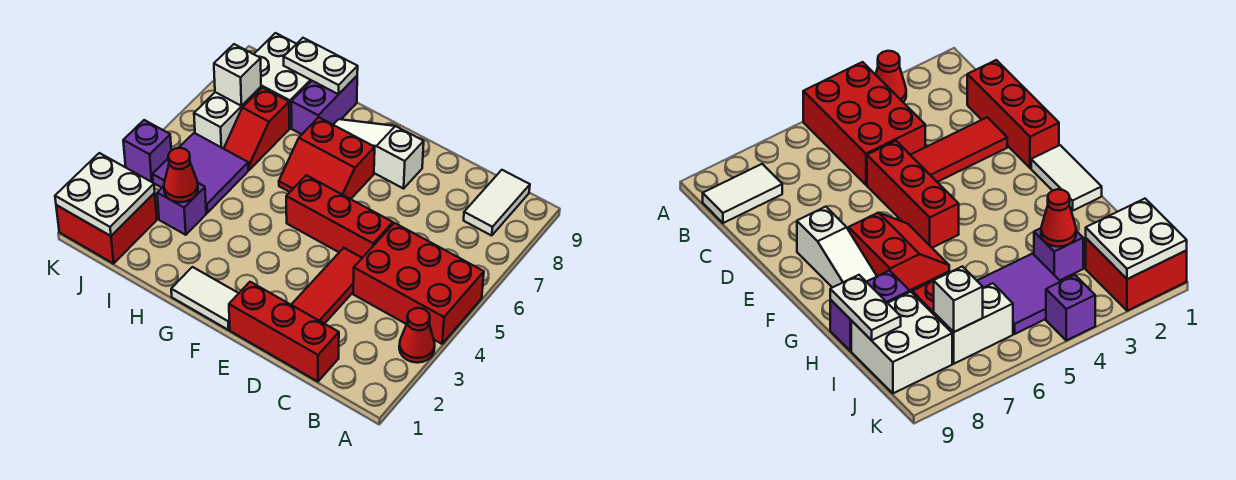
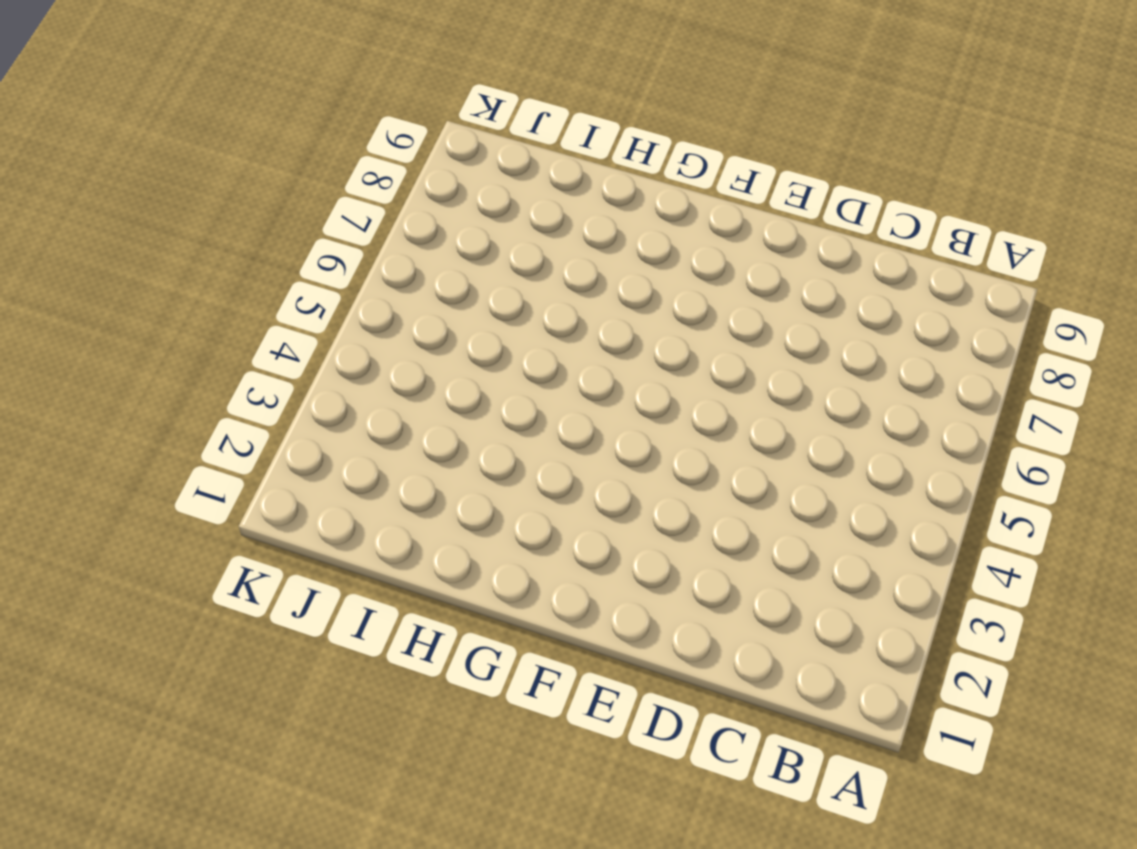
none -> red cone A3 level 1
none -> red brick A4:C5 level 1
none -> white tile B8:B9 level 1

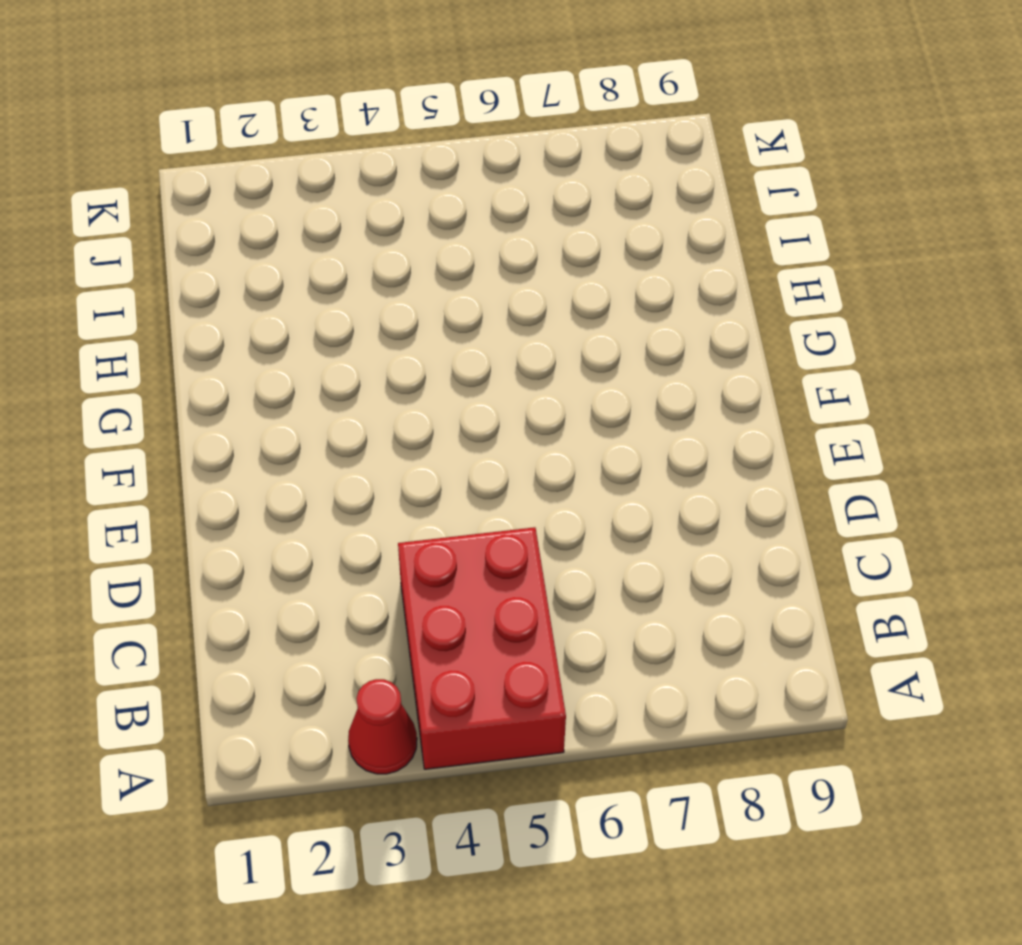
none -> white tile B8:B9 level 1
none -> red brick C1:E1 level 1
none -> red tile D2:D4 level 1

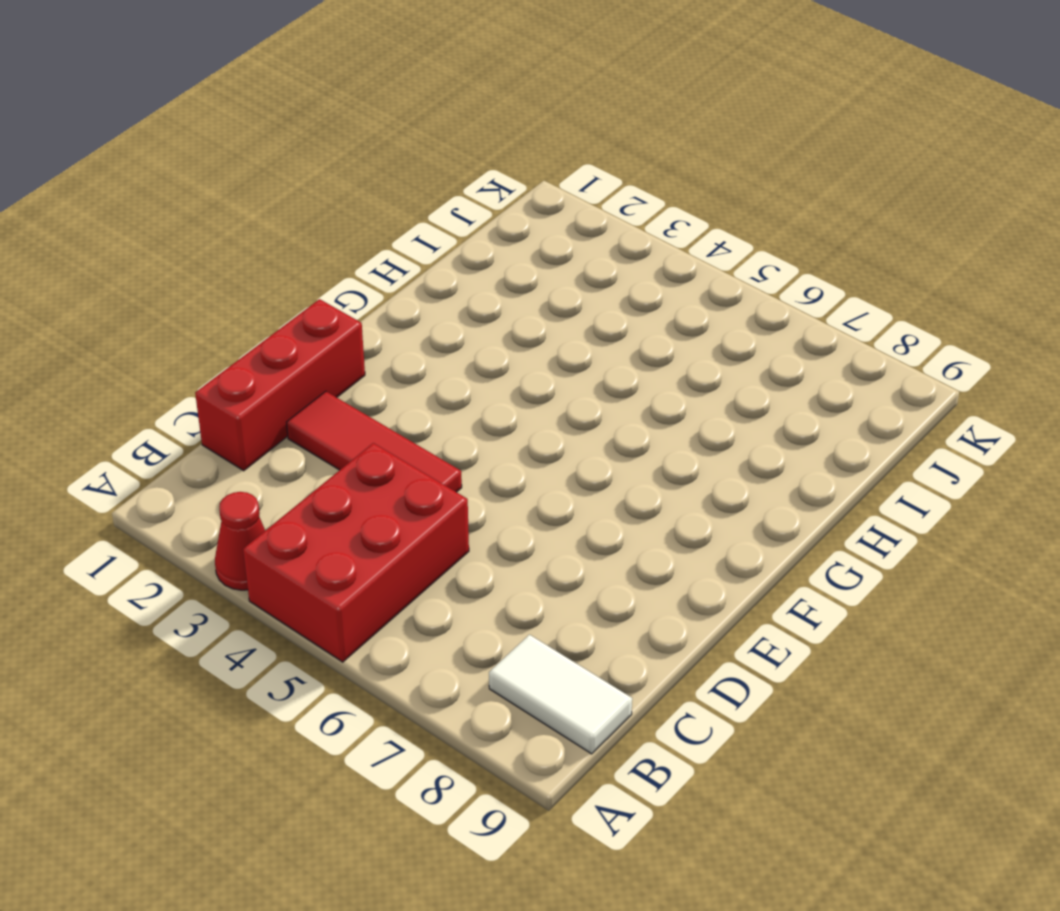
none -> red brick D5:F5 level 1
none -> white slope E8:G8 level 1 top E
none -> white tile F1:G1 level 1

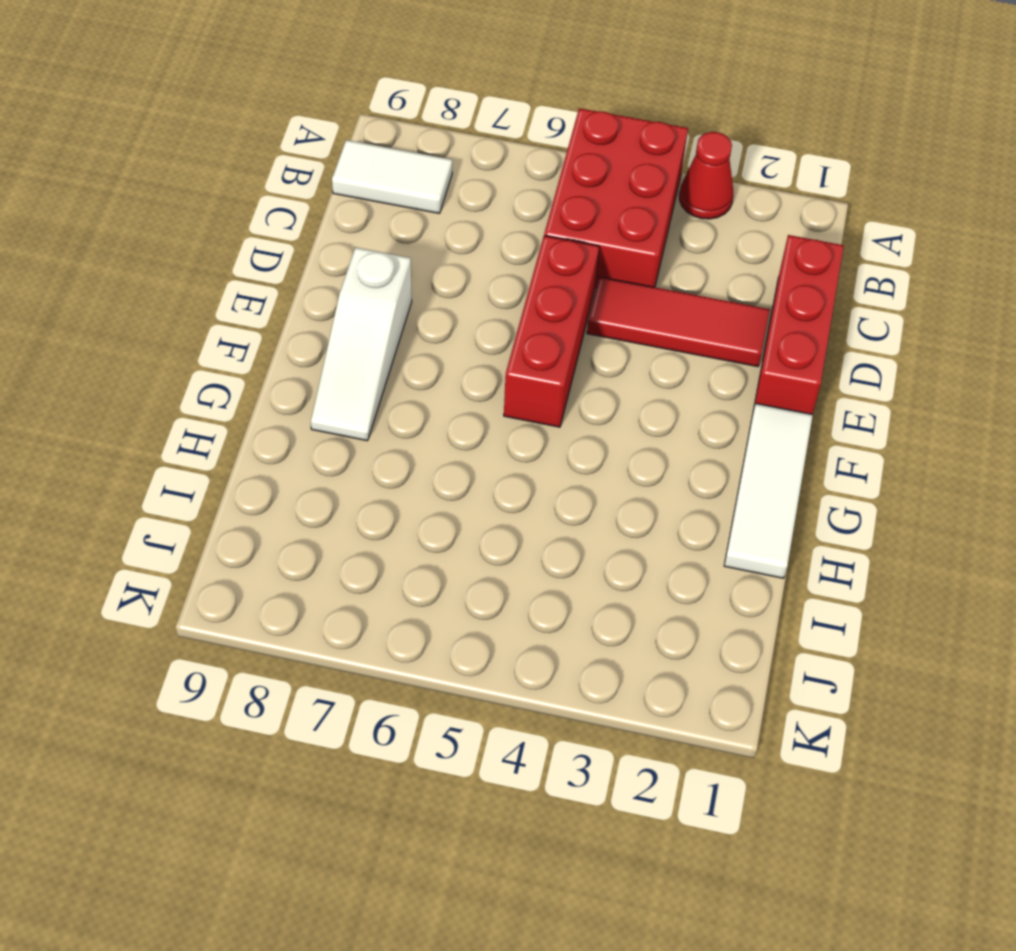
white tile F1:H1 level 1 -> white tile F1:G1 level 1
none -> red slope F6:G7 level 1 top 7
none -> purple brick H8:H9 level 1
none -> purple brick I3 level 1

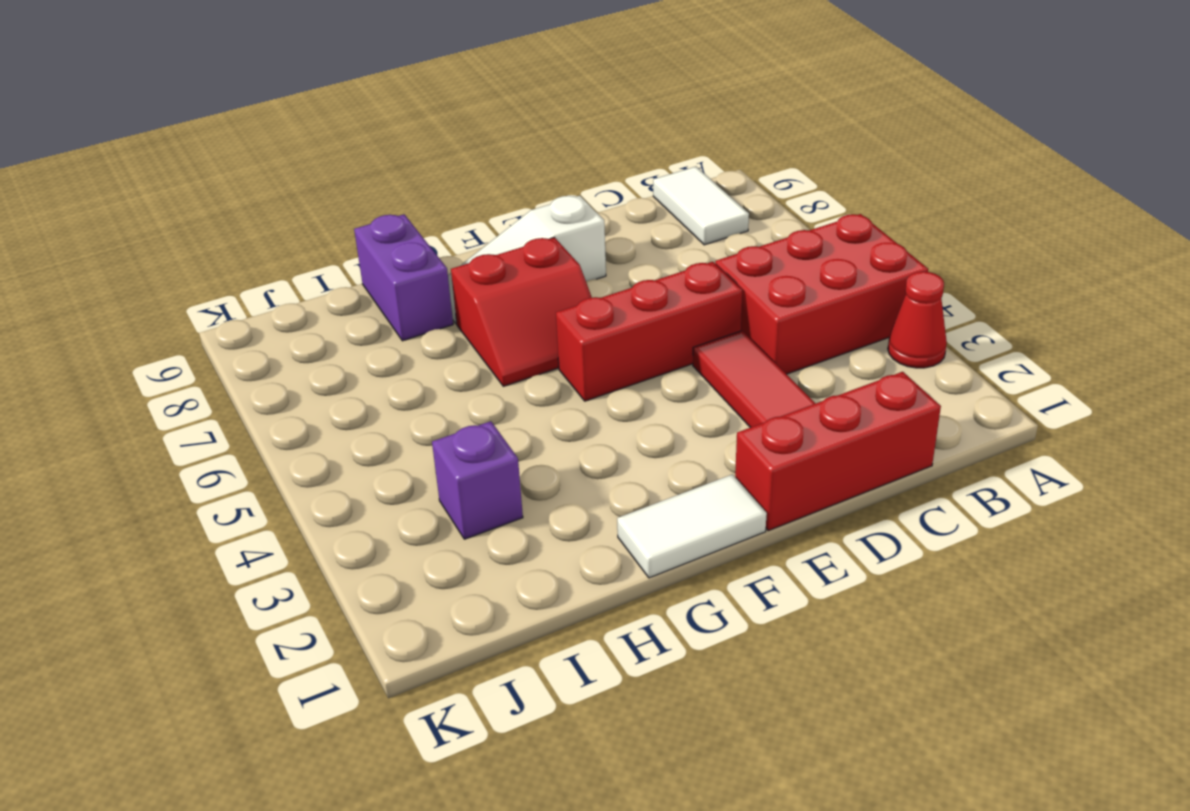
none -> purple tile I4:J5 level 1
none -> red slope I6:I7 level 1 top 7
none -> white brick I8:J9 level 1

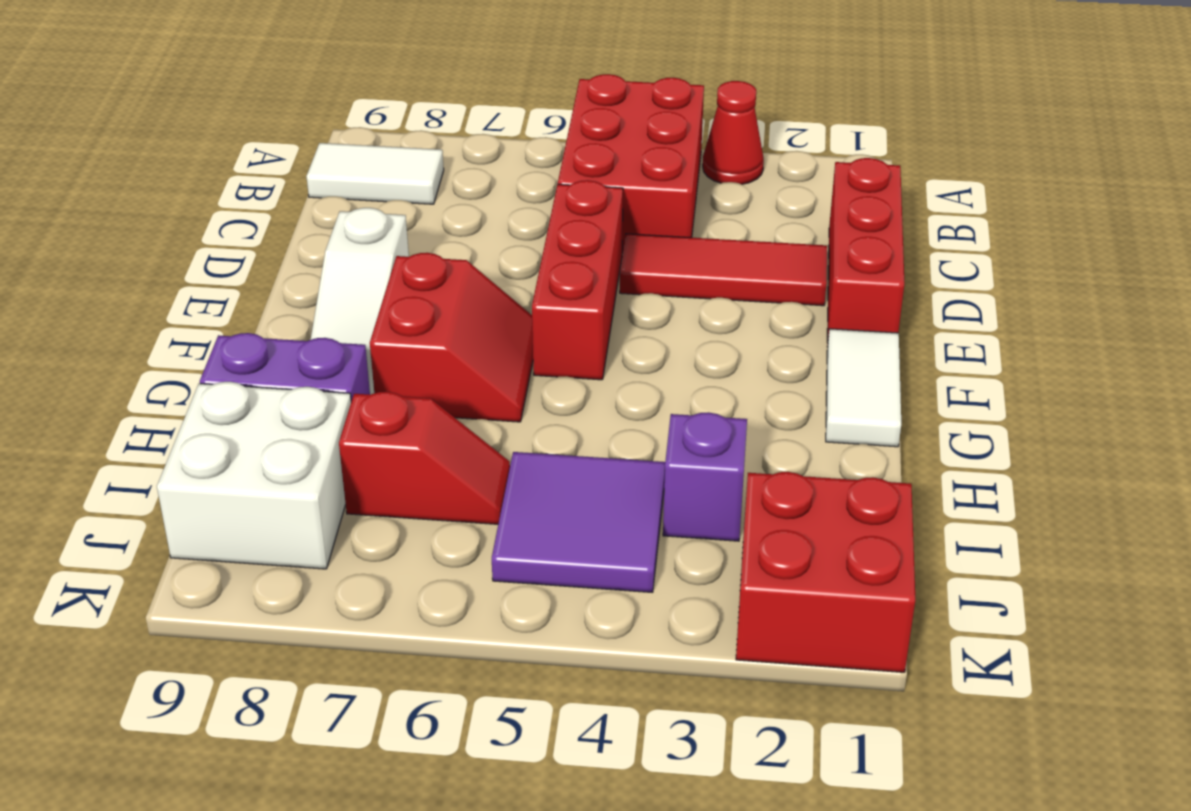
none -> white brick J6:J7 level 1
none -> purple brick K4 level 1
none -> white plate H9:I9 level 2

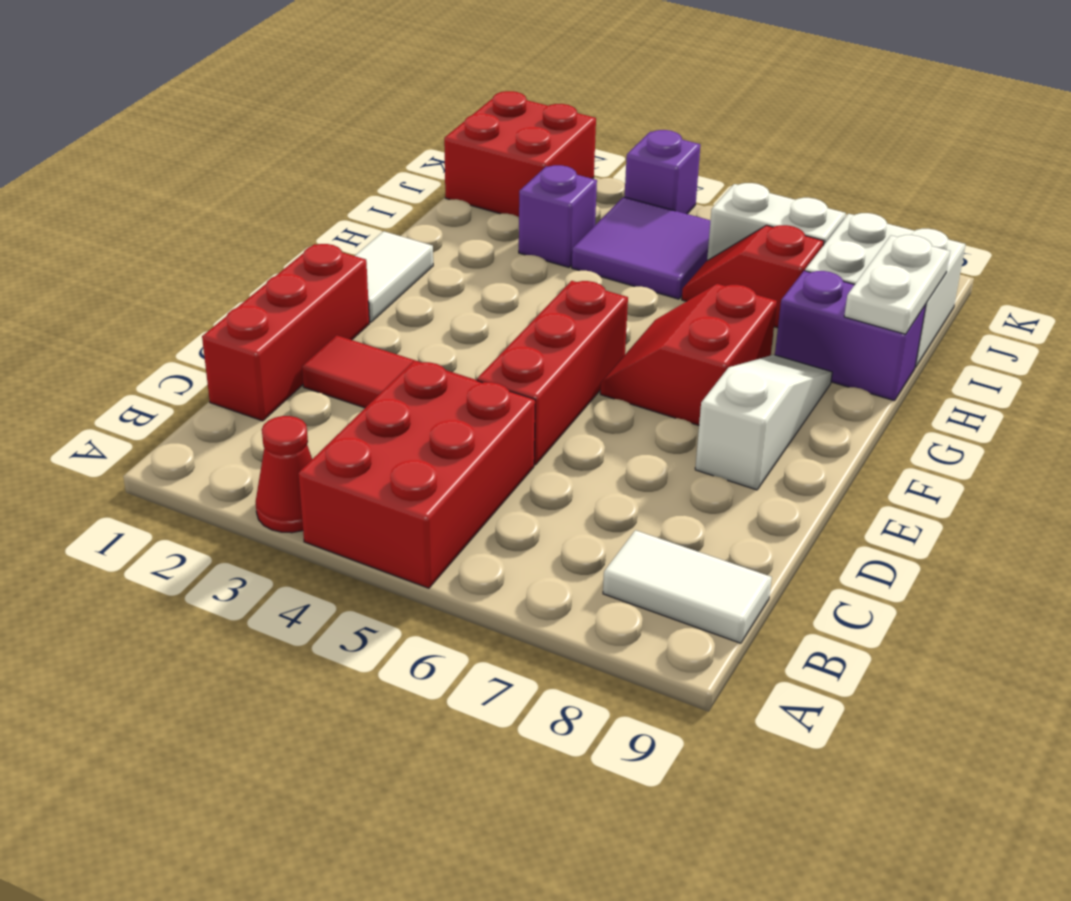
none -> red cone I3 level 2
none -> white plate J1:K2 level 2
none -> white brick J7 level 2

